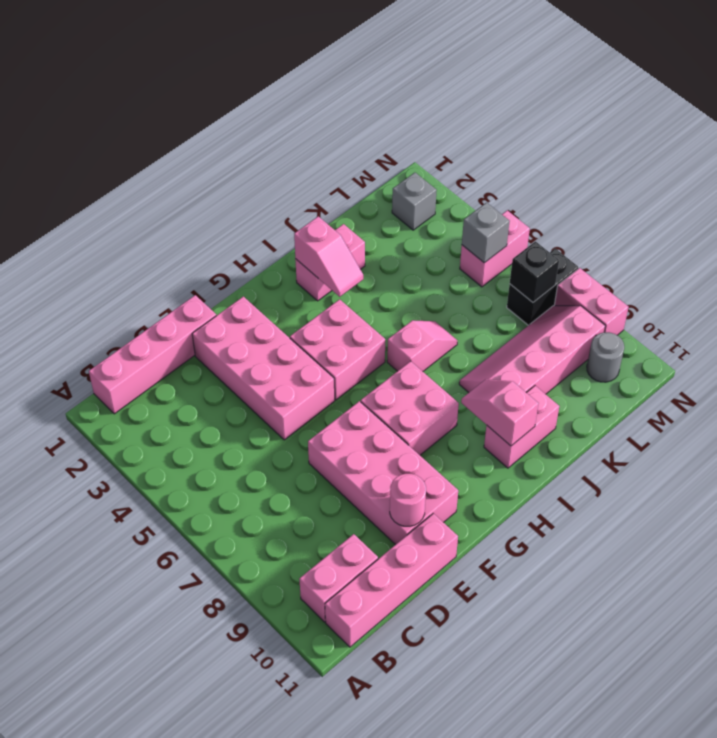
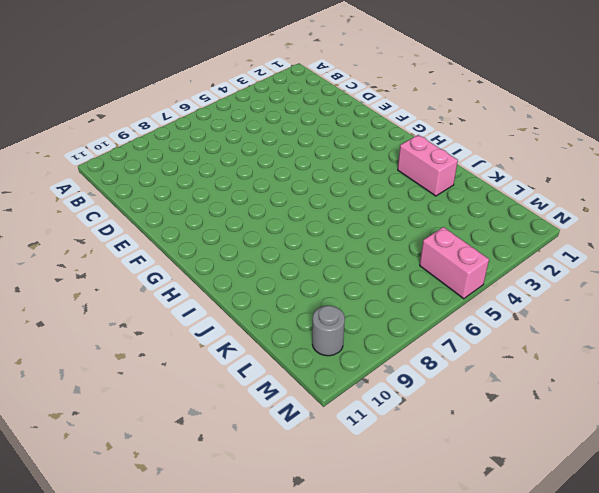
none -> pink brick B1:E1 level 1
none -> pink brick B10:C10 level 1
none -> pink brick B11:E11 level 1

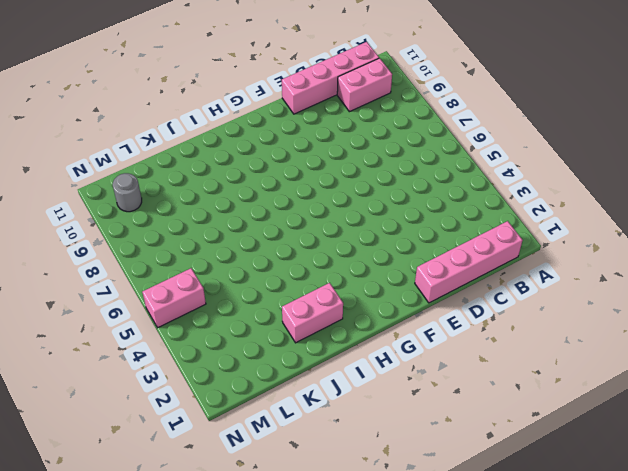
none -> pink brick E2:F5 level 1
none -> pink brick E7:F10 level 1
none -> pink brick G4:H5 level 1

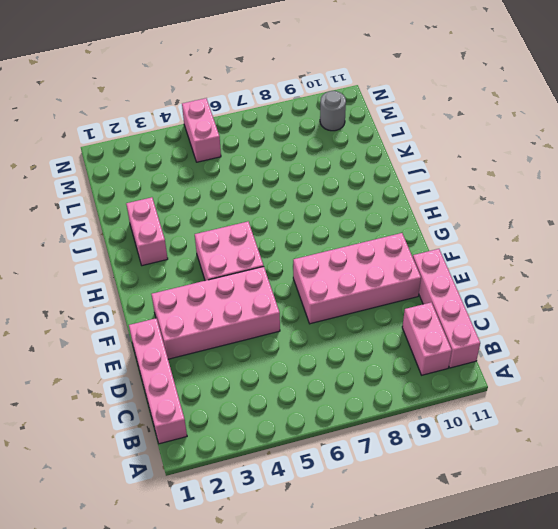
none -> pink brick G7:H8 level 1
none -> pink slope I6:J6 level 1 top I
none -> pink brick I10:J10 level 1

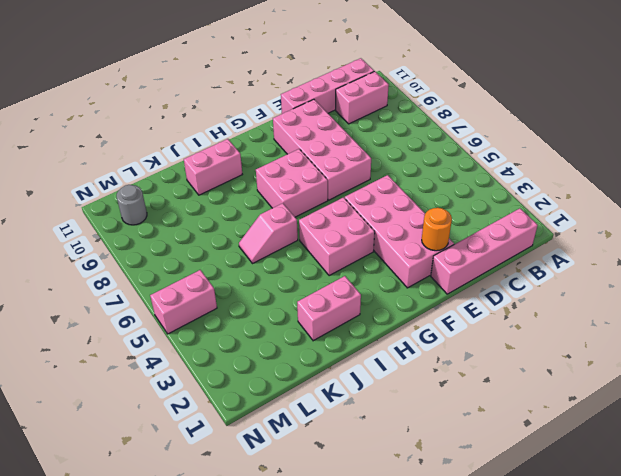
orange round brick E2 level 2 -> none
none -> pink slope J8:M9 level 1 top 9
none -> grey brick M2 level 1
none -> black brick M7:N7 level 1

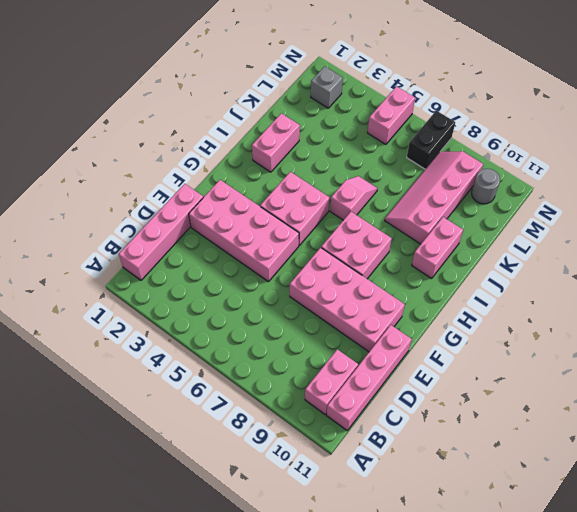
none -> pink brick N8:N9 level 1
none -> pink round brick E10 level 2
none -> pink slope I2:I3 level 2 top 2

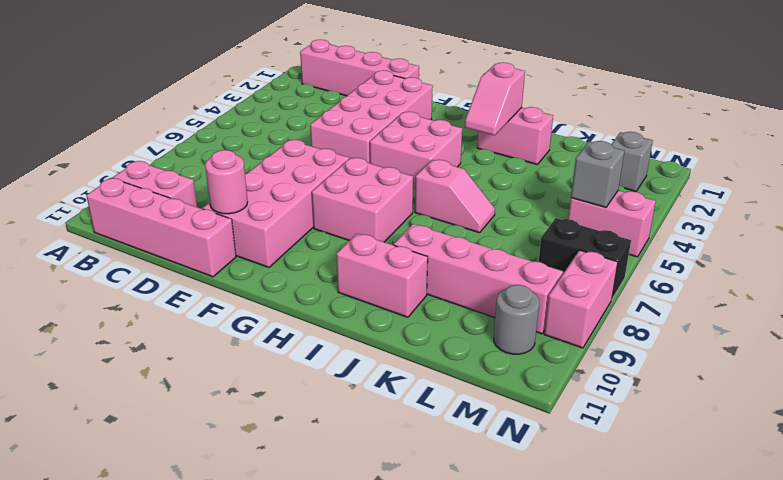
none -> pink slope I9:I10 level 2 top 10
none -> black brick M7 level 2

